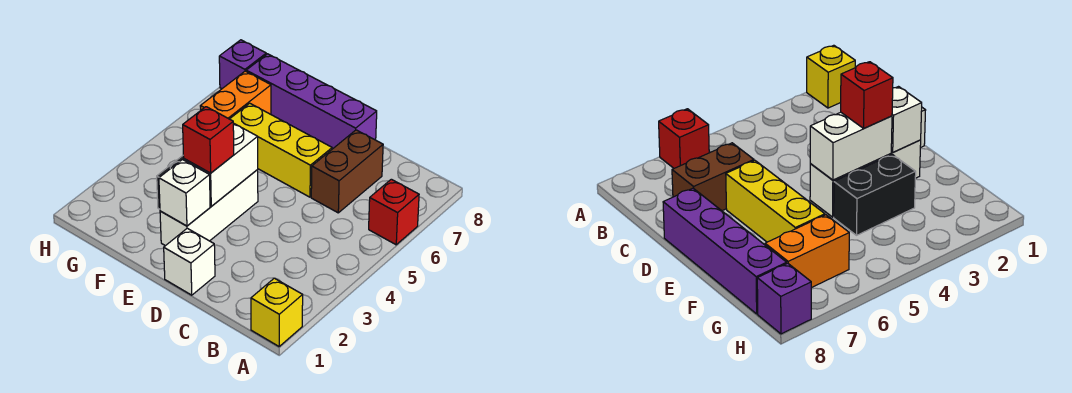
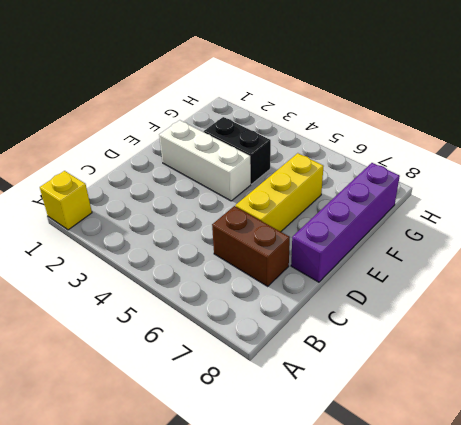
none -> red brick A6 level 1
none -> white brick D1 level 1
none -> orange brick G6:G7 level 1

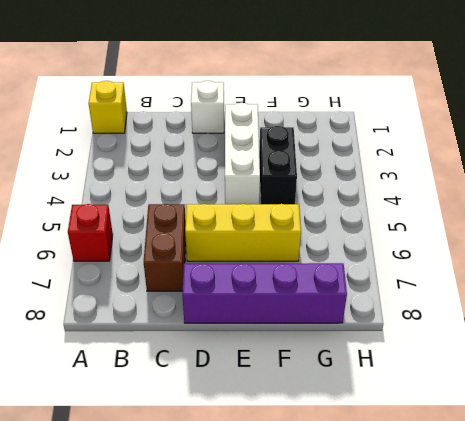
none -> orange brick G6:G7 level 1
none -> purple brick H8 level 1
none -> white brick E2 level 2

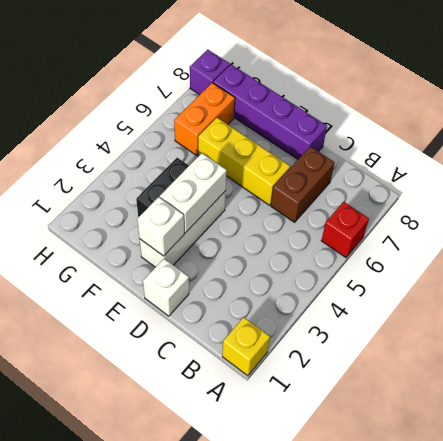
none -> red brick E3 level 3

